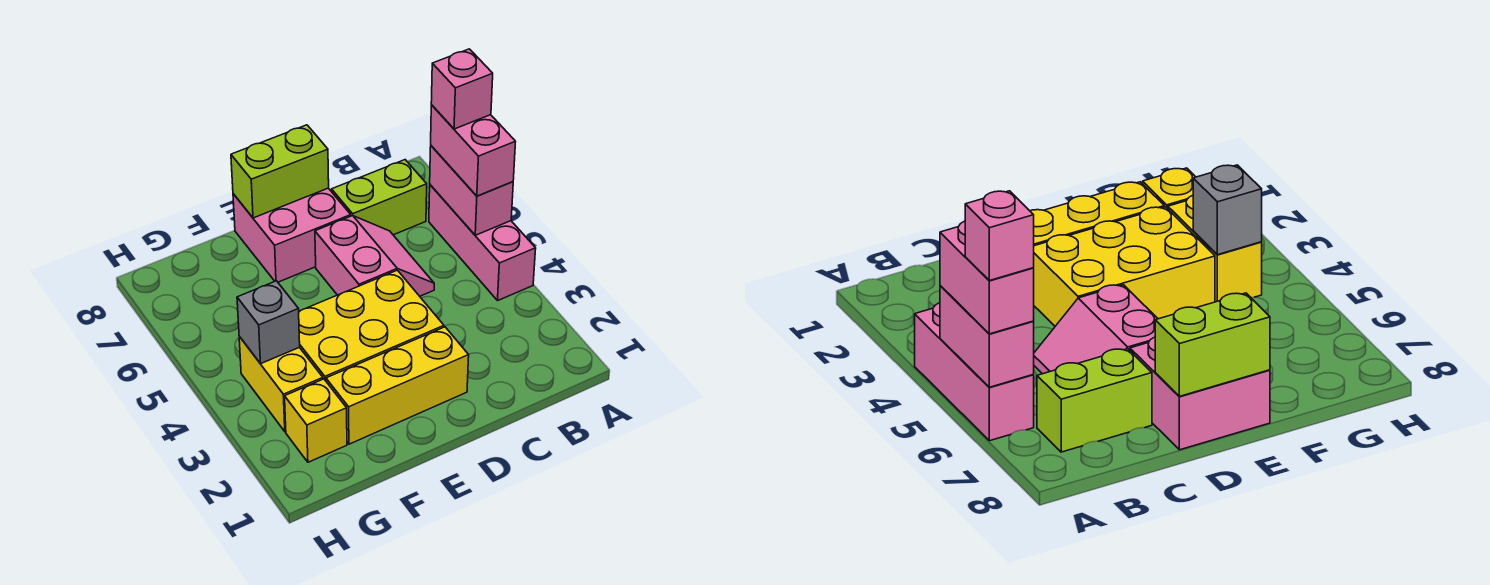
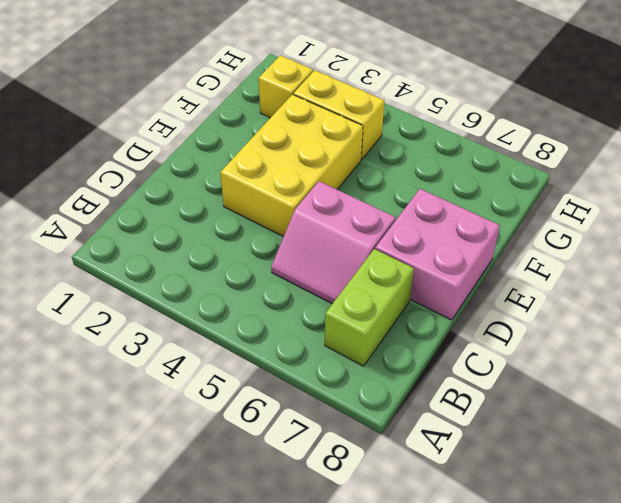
none -> pink brick A4:A6 level 1
none -> yellow brick D2:F2 level 1
none -> pink brick A5:A6 level 2

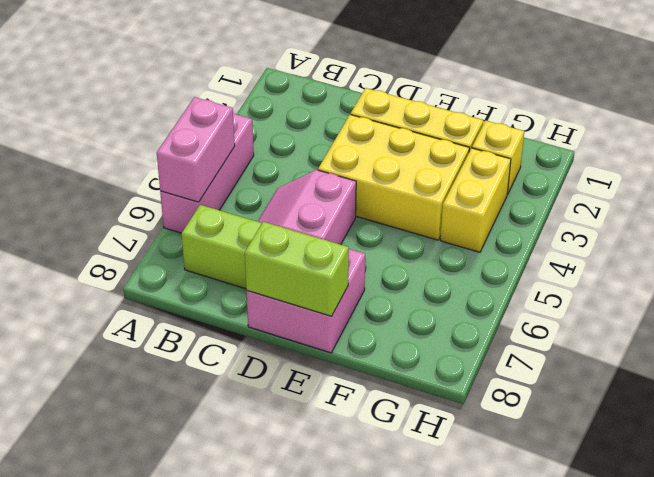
none -> grey brick G4 level 2
none -> pink brick A5:A6 level 3
none -> pink brick A6 level 4

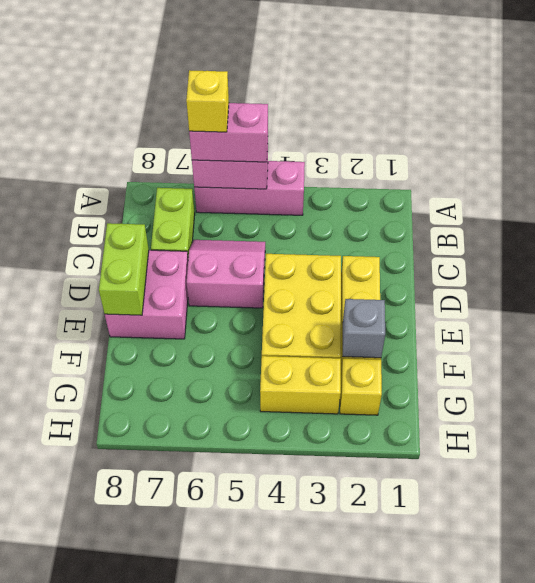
yellow brick A6 level 4 -> pink brick A6 level 4
grey brick F2 level 2 -> grey brick G4 level 2

